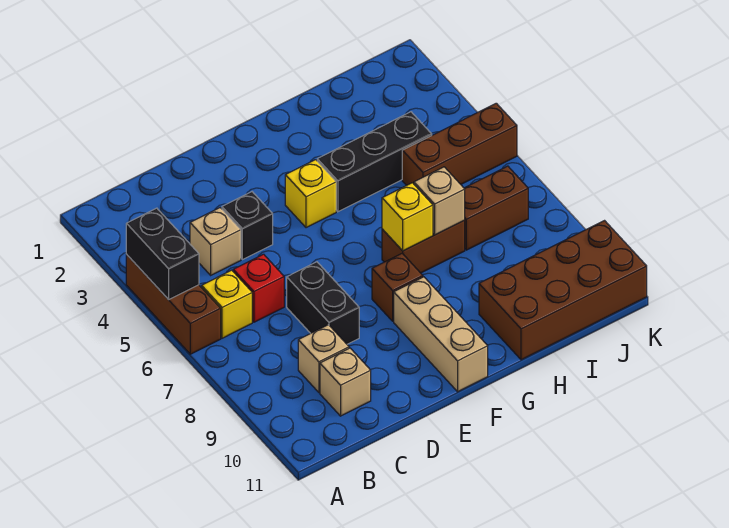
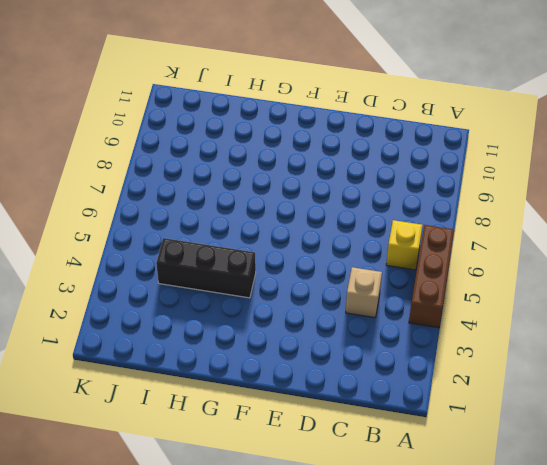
none -> red brick C6 level 1
none -> tan brick C9 level 1
none -> tan brick C10 level 1

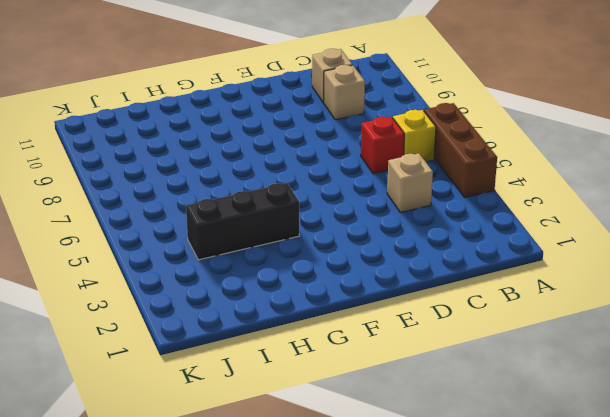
none -> black brick D4 level 1
none -> black brick D7:D8 level 1
none -> yellow brick F4 level 1

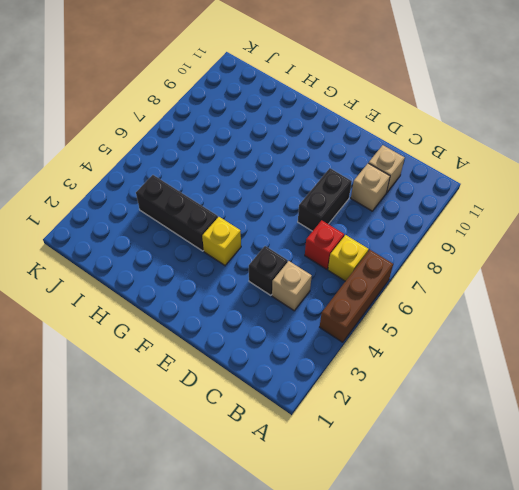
none -> brown brick F8 level 1
none -> tan brick F9:F11 level 1
none -> brown brick G7:H7 level 1

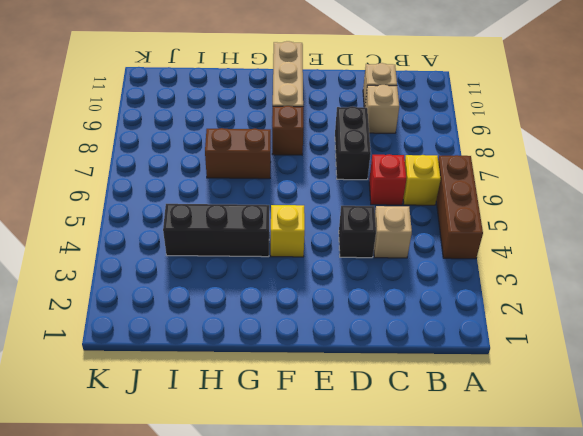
none -> brown brick H10:K11 level 1
none -> brown brick I5:K5 level 1
none -> brown brick I7:J7 level 1

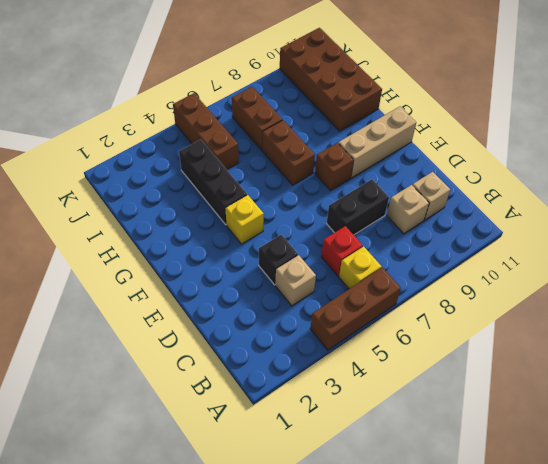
none -> black brick A4:A5 level 2
none -> yellow brick G7 level 2
none -> tan brick H7 level 2

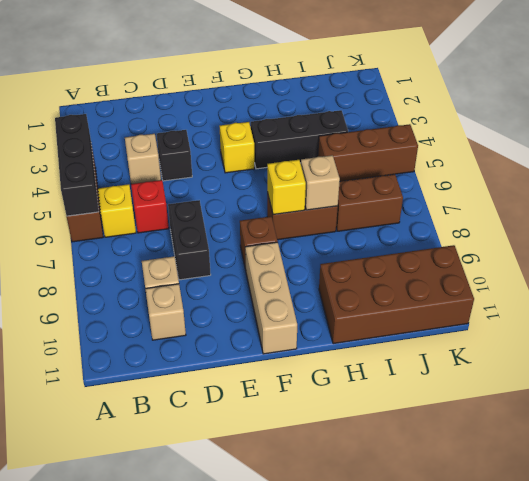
black brick A4:A6 level 2 -> black brick A4:A5 level 2

